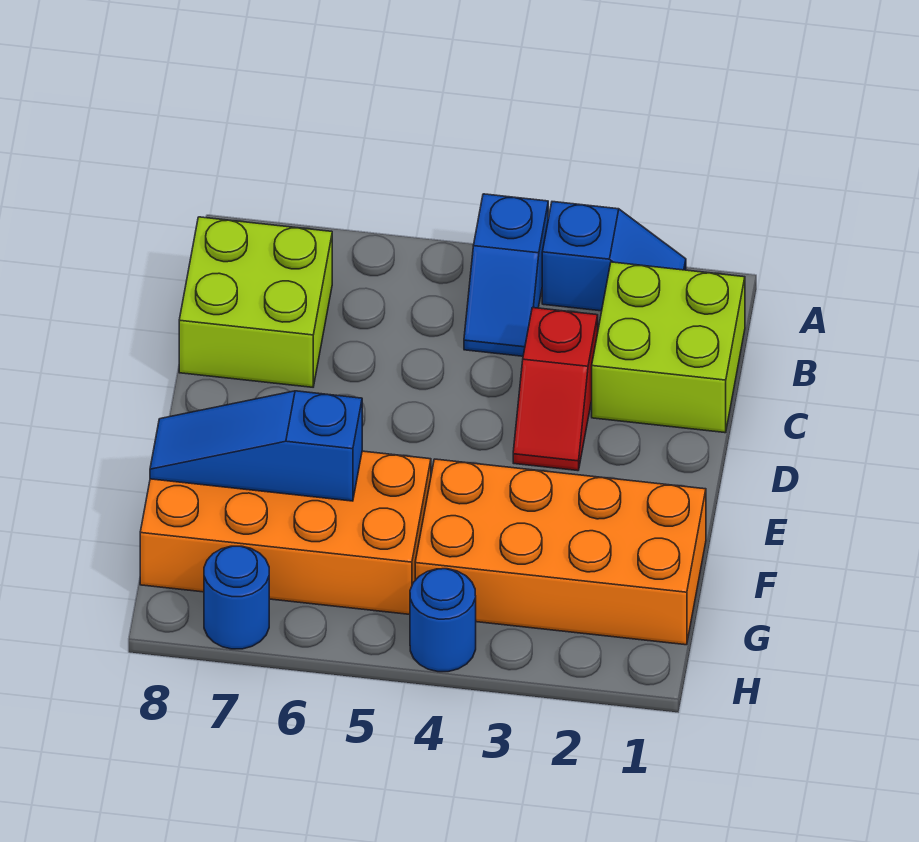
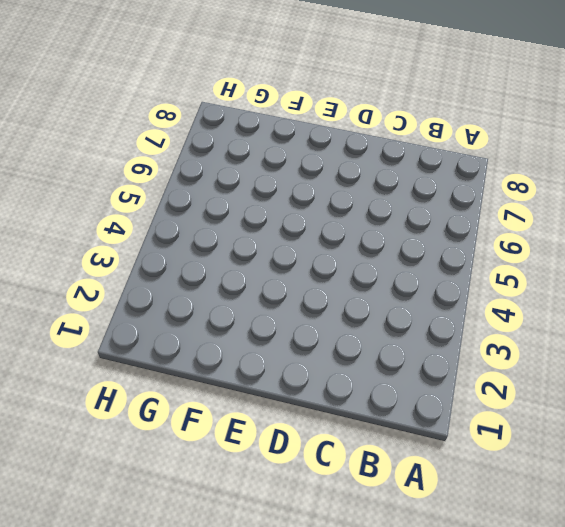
none -> blue slope A2:A3 level 1 top 3
none -> blue slope A4:B4 level 1 top A

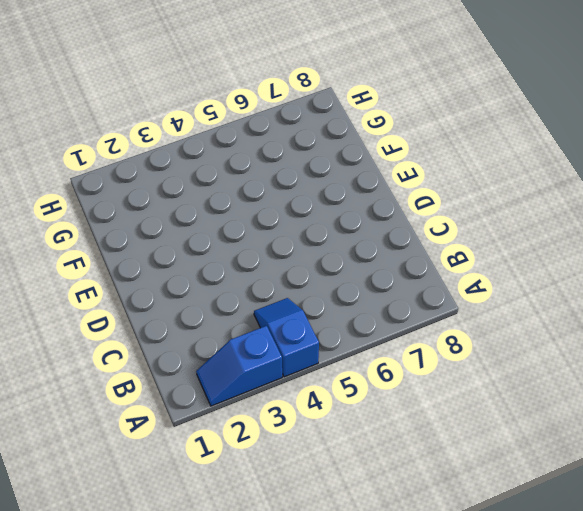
none -> lime brick B1:C2 level 1
none -> lime brick B7:C8 level 1

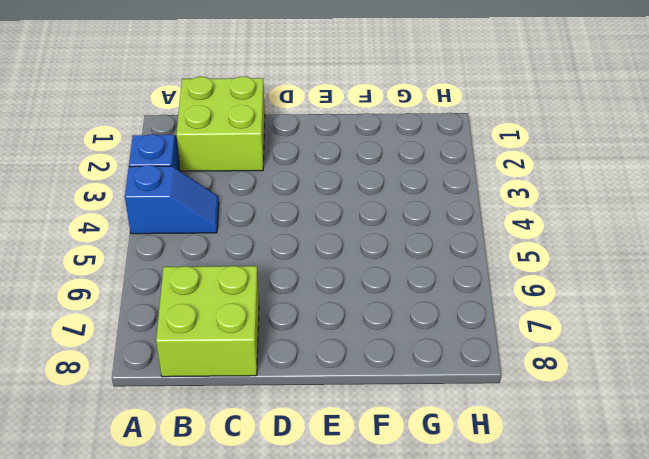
none -> red slope C3:D3 level 1 top C
none -> orange brick F1:G4 level 1

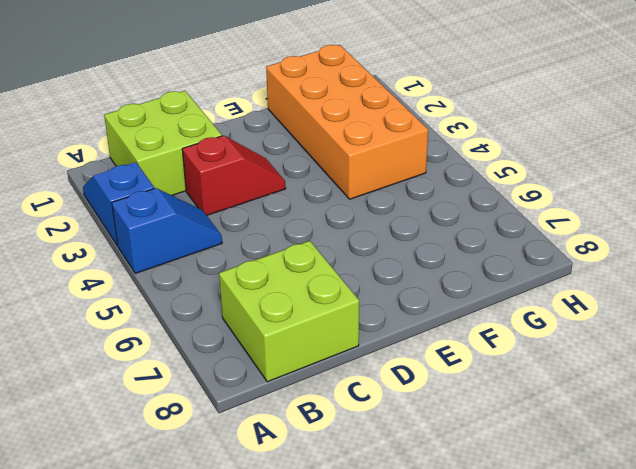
none -> orange brick F5:G8 level 1
none -> blue round brick H4 level 1

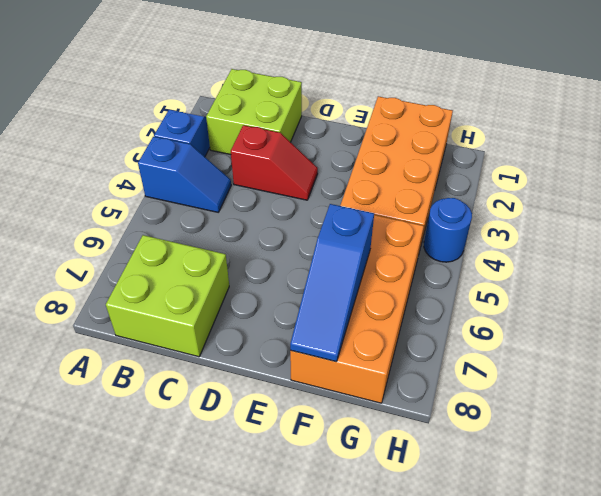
none -> blue round brick H7 level 1

